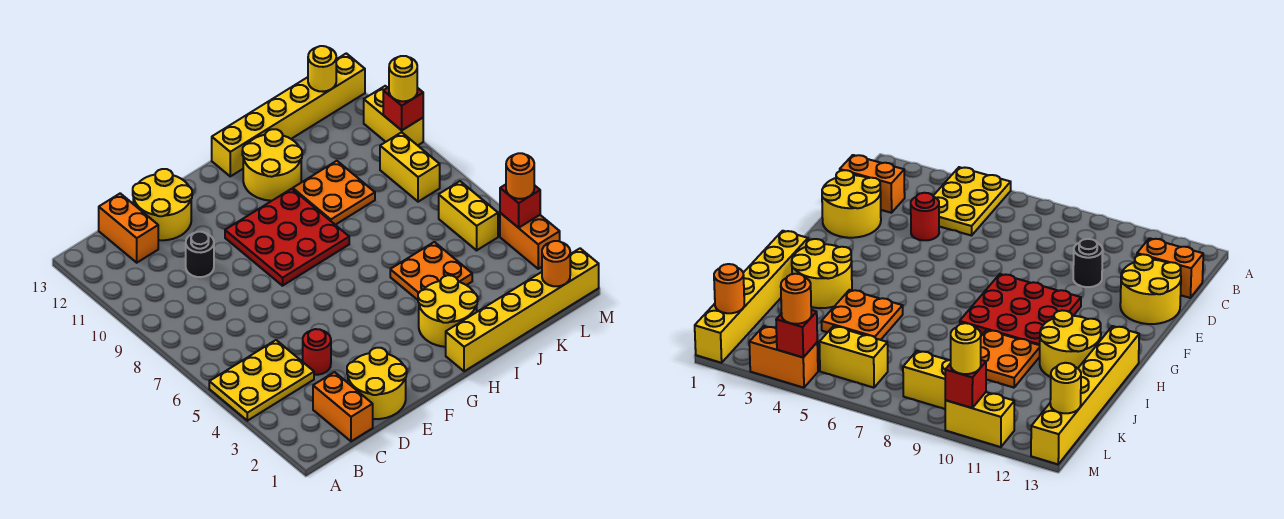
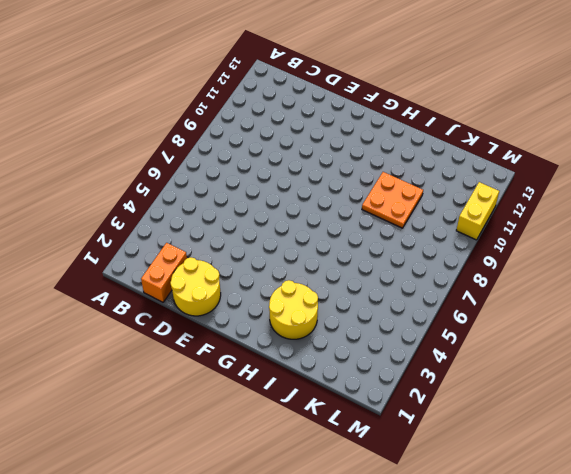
none -> yellow plate A4:C5 level 1
none -> orange brick C12:C13 level 1
none -> red round brick D4 level 1

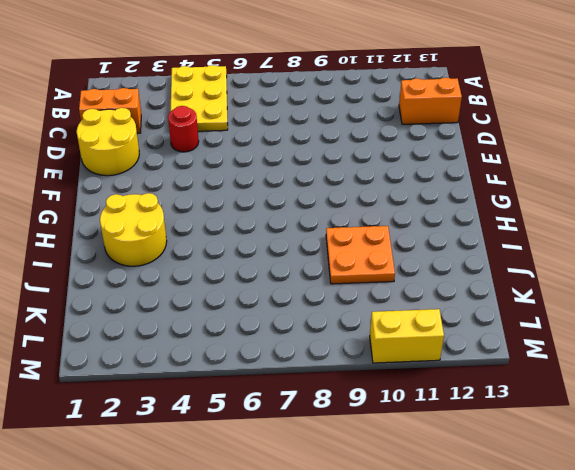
none -> black round brick D10 level 1
none -> yellow round brick D12:E13 level 1
none -> red plate F8:H10 level 1

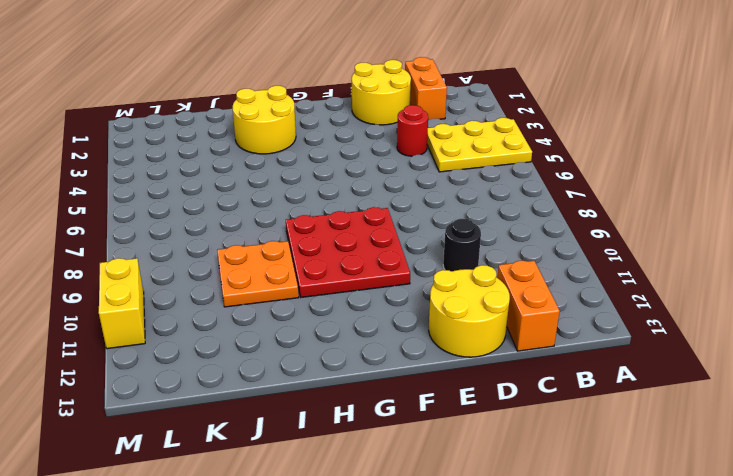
none -> yellow brick H1:M1 level 1
none -> yellow round brick H11:I12 level 1
none -> yellow brick H13:M13 level 1

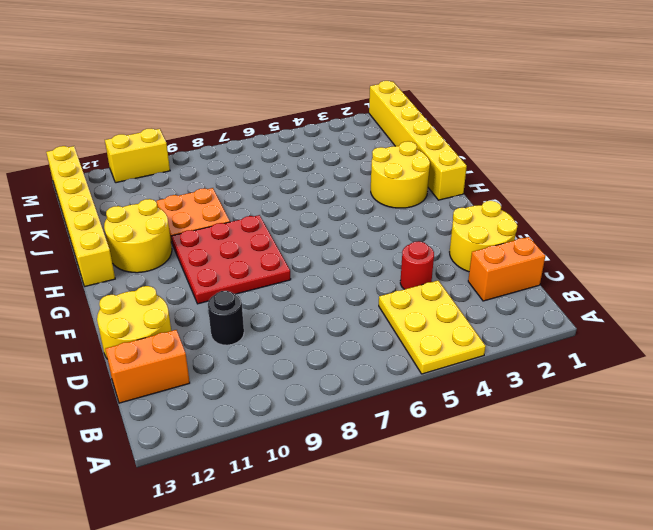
none -> orange plate I4:J5 level 1
none -> yellow brick L5:L6 level 1
none -> yellow brick L8:L9 level 1

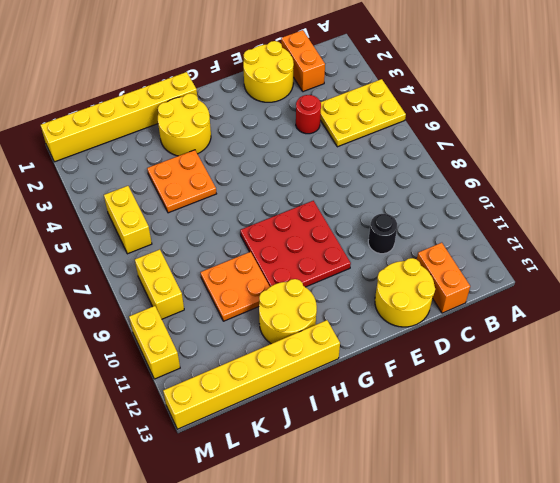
none -> orange brick M3:M4 level 1
none -> orange round brick L1 level 2
none -> yellow round brick L13 level 2

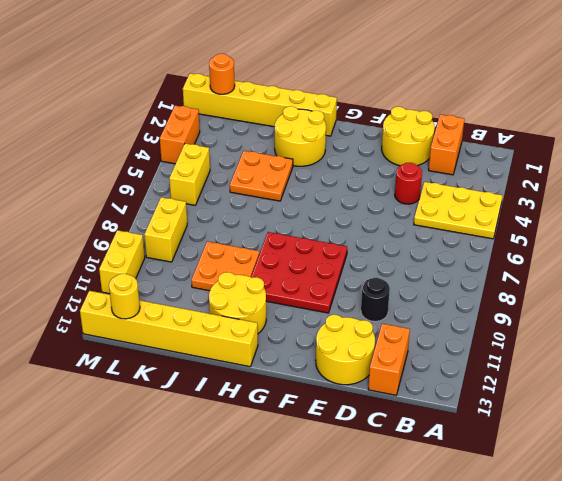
none -> red brick M4 level 2
none -> red brick M10 level 2
none -> orange round brick M4 level 3

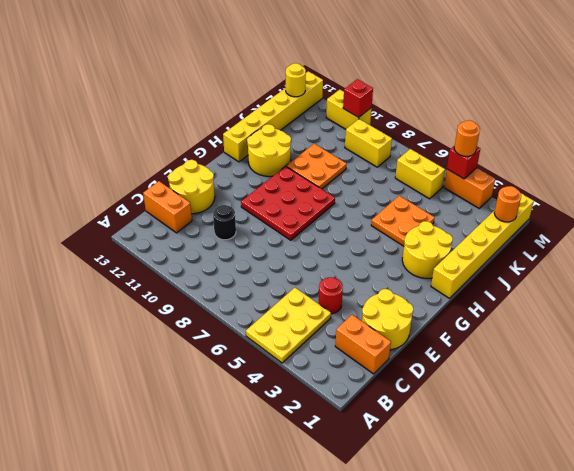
none -> yellow round brick M10 level 3

